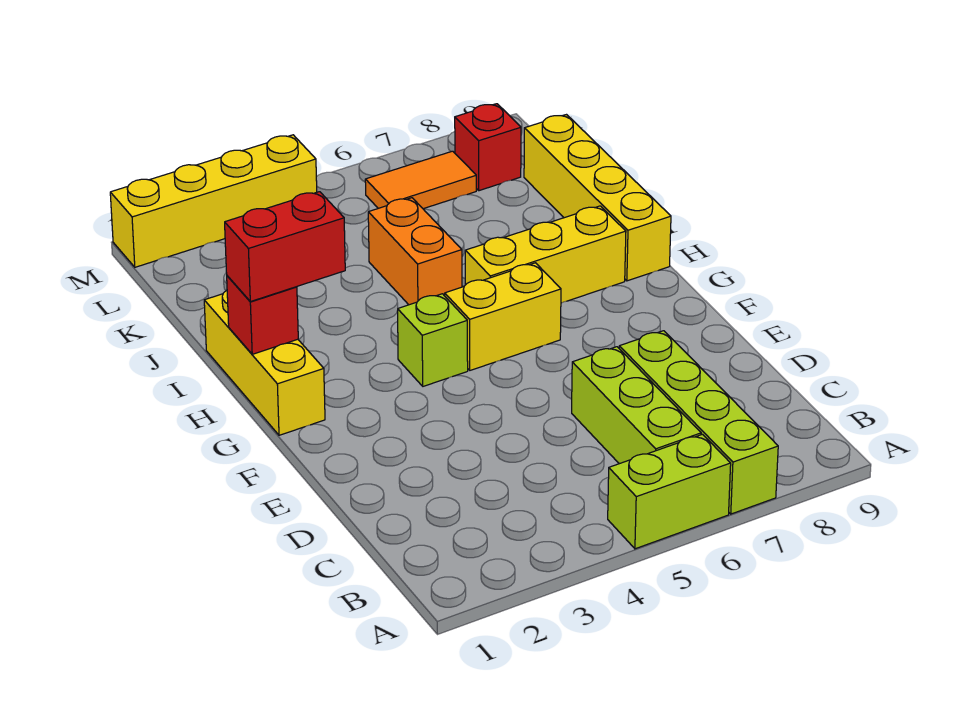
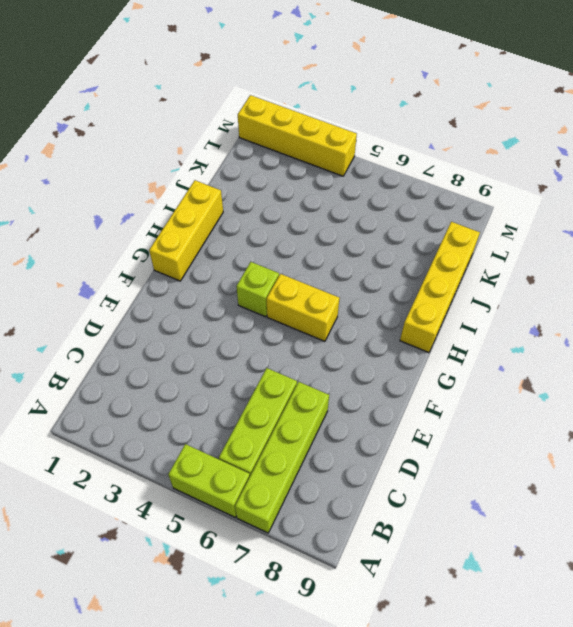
none -> yellow brick H6:H8 level 1
none -> orange brick I5:J5 level 1
none -> orange tile L6:L7 level 1

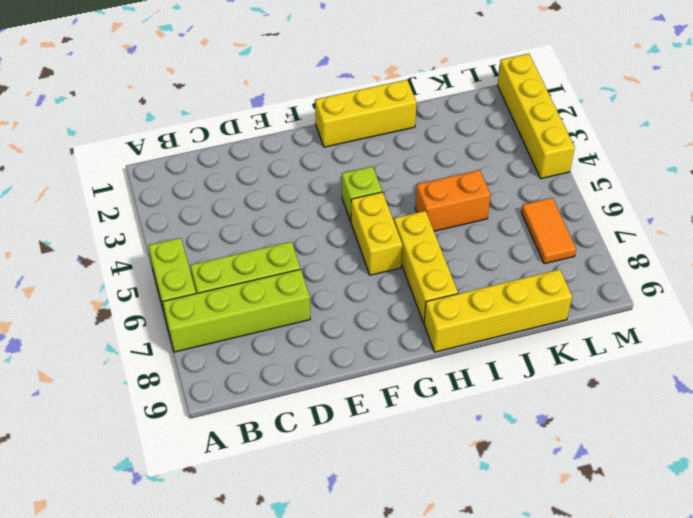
none -> red brick L8 level 1
none -> red brick H1 level 2
none -> red brick H1:H2 level 3

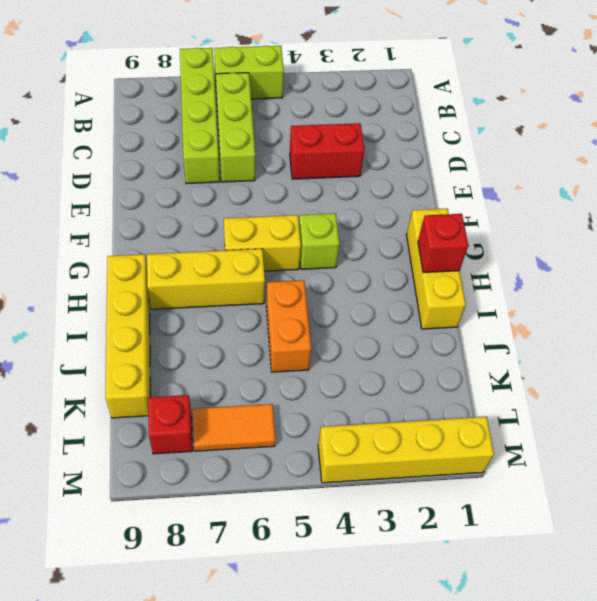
red brick D3:D4 level 1 -> red brick H1:H2 level 3

